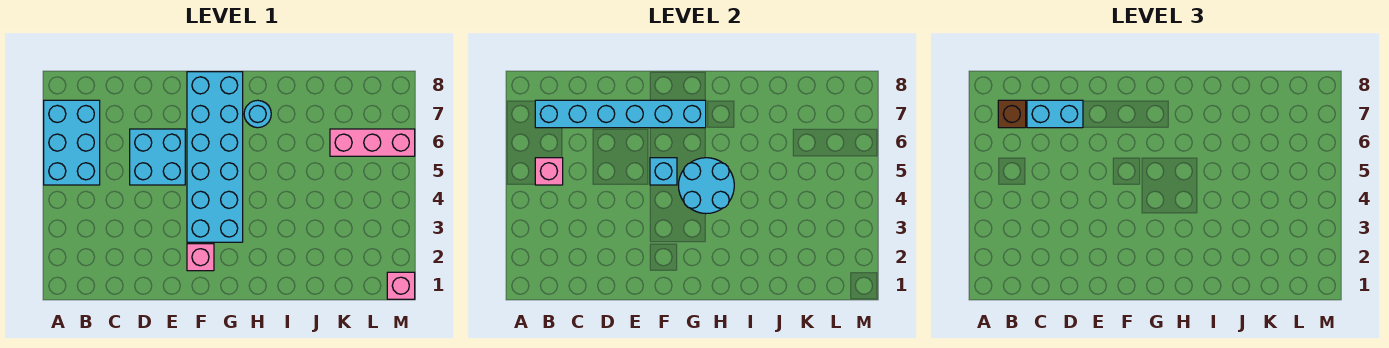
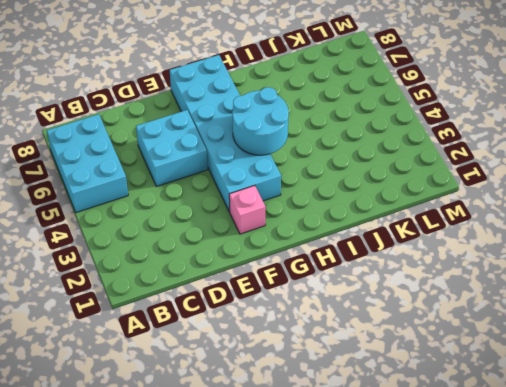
none -> cyan round brick H7 level 1
none -> pink brick K6:M6 level 1
none -> pink brick M1 level 1

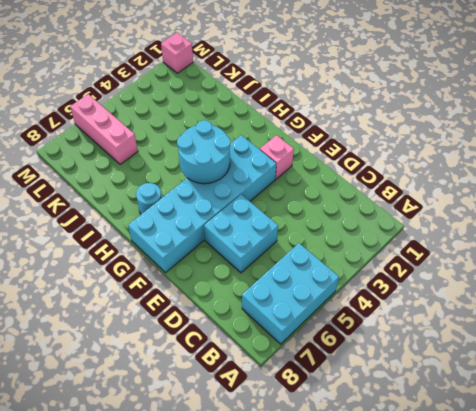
none -> pink brick B5 level 2
none -> cyan brick B7:G7 level 2
none -> cyan brick F5 level 2

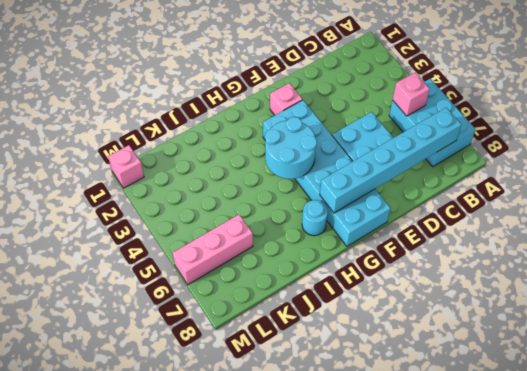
none -> cyan brick F5 level 2
none -> brown brick B7 level 3
none -> cyan brick C7:D7 level 3

